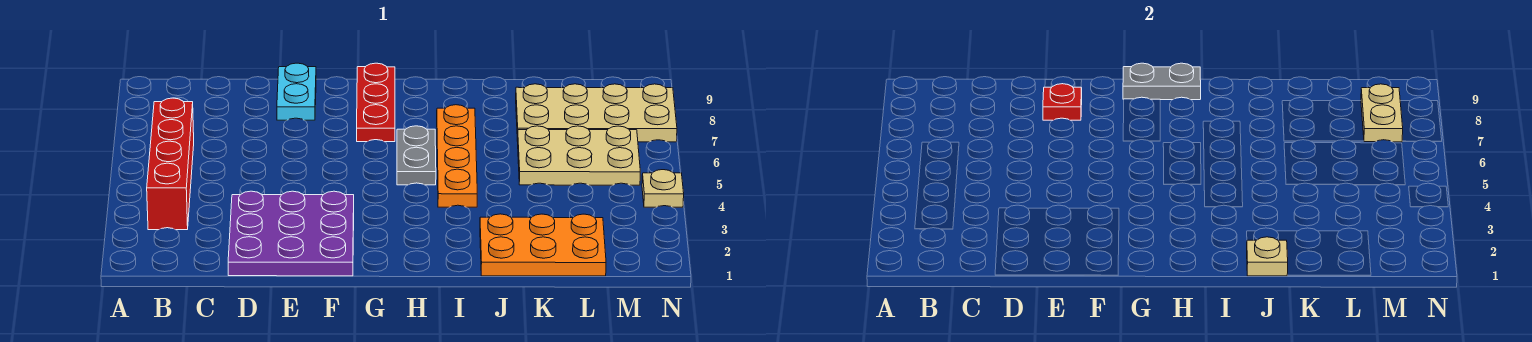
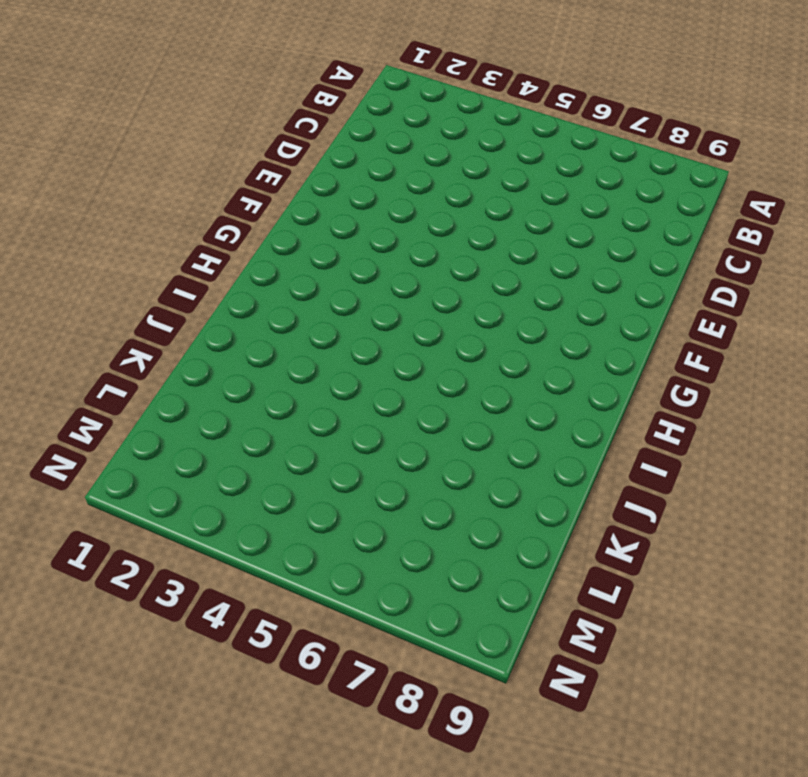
none -> red brick B3:B6 level 1
none -> purple plate D1:F3 level 1
none -> cyan plate E8:E9 level 1

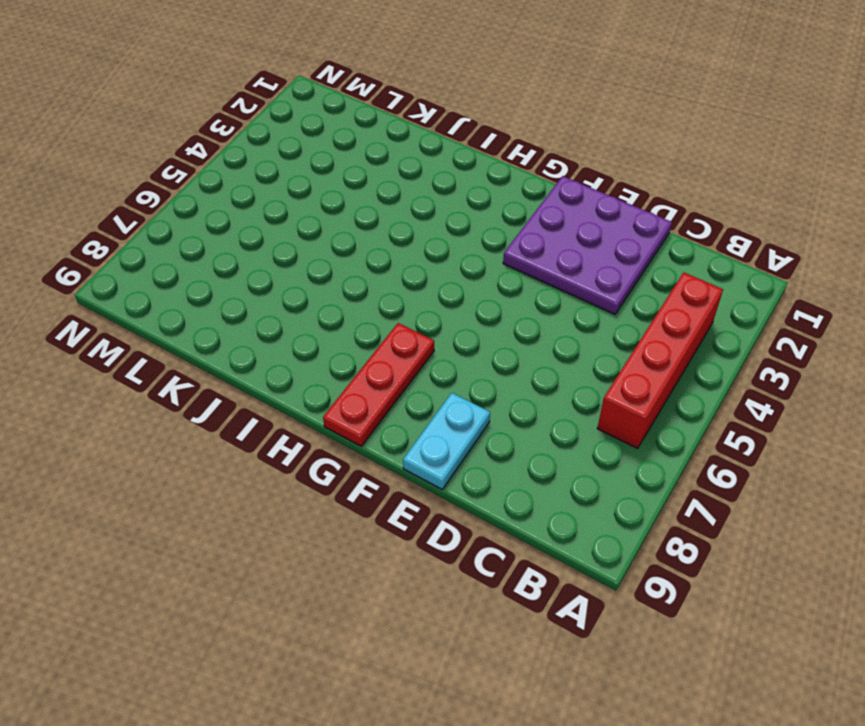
none -> grey plate H5:H6 level 1
none -> orange plate I4:I7 level 1
none -> orange plate J1:L2 level 1

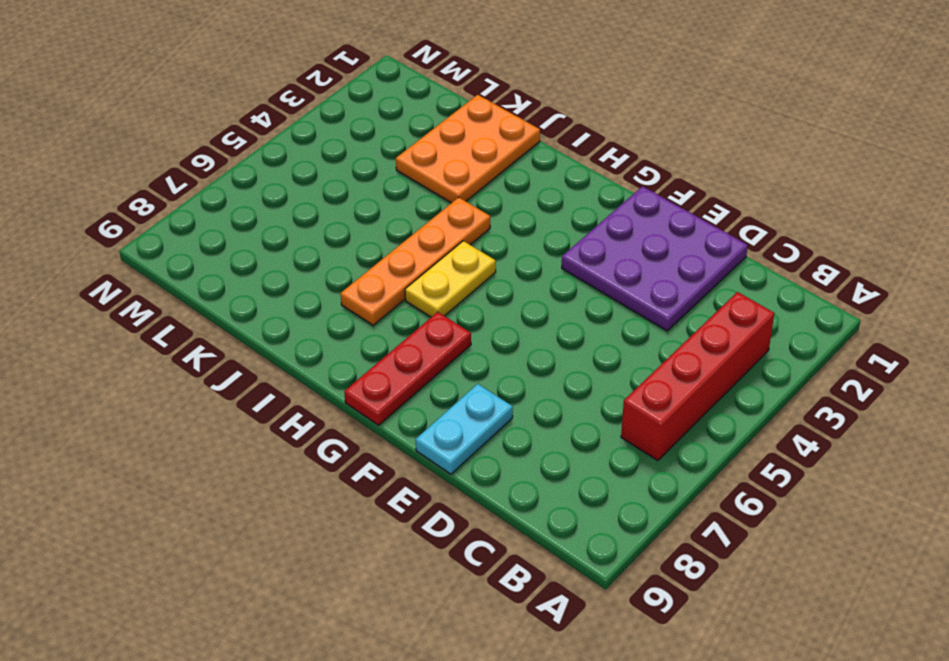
yellow plate H5:H6 level 1 -> grey plate H5:H6 level 1
orange plate J1:K3 level 1 -> orange plate J1:L2 level 1
none -> tan plate K5:M6 level 1
none -> tan plate K7:N8 level 1
none -> tan plate N4 level 1

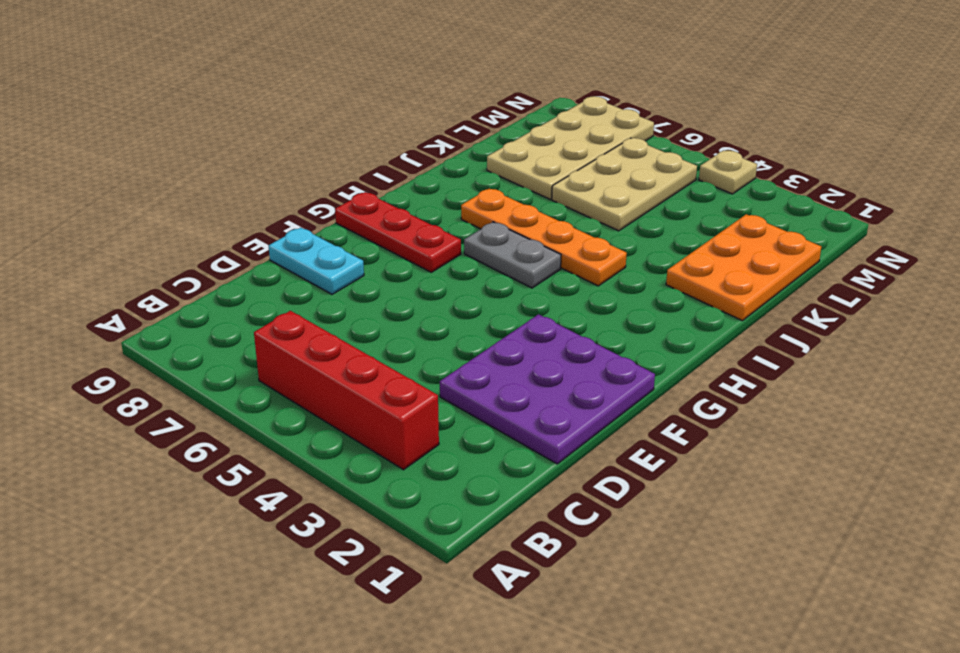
none -> red plate E8 level 2
none -> grey plate G9:H9 level 2
none -> tan plate J1 level 2

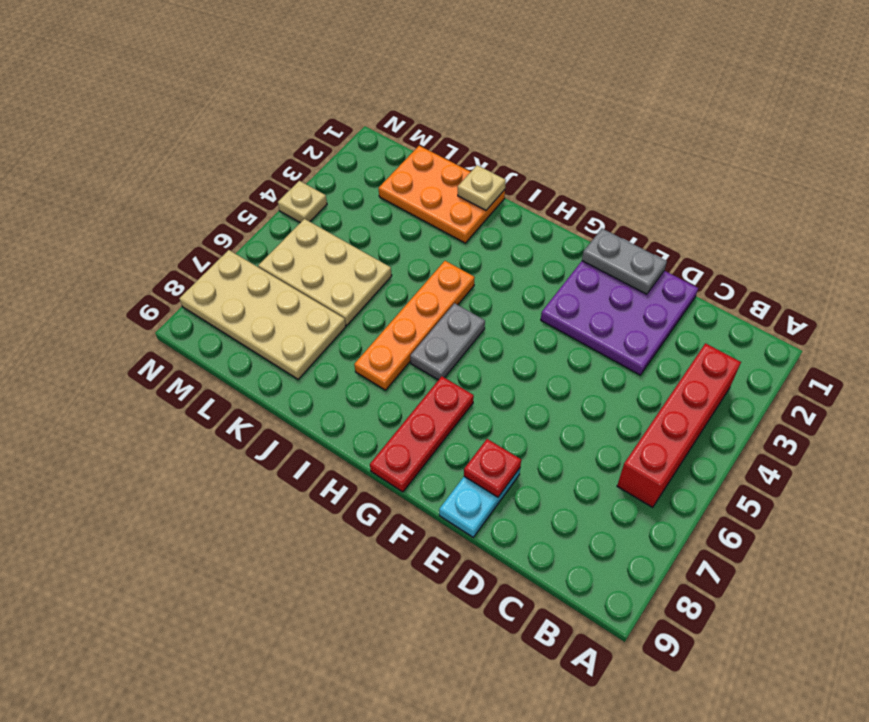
grey plate E1:F1 level 2 -> grey plate G9:H9 level 2
none -> tan plate M7:M8 level 2

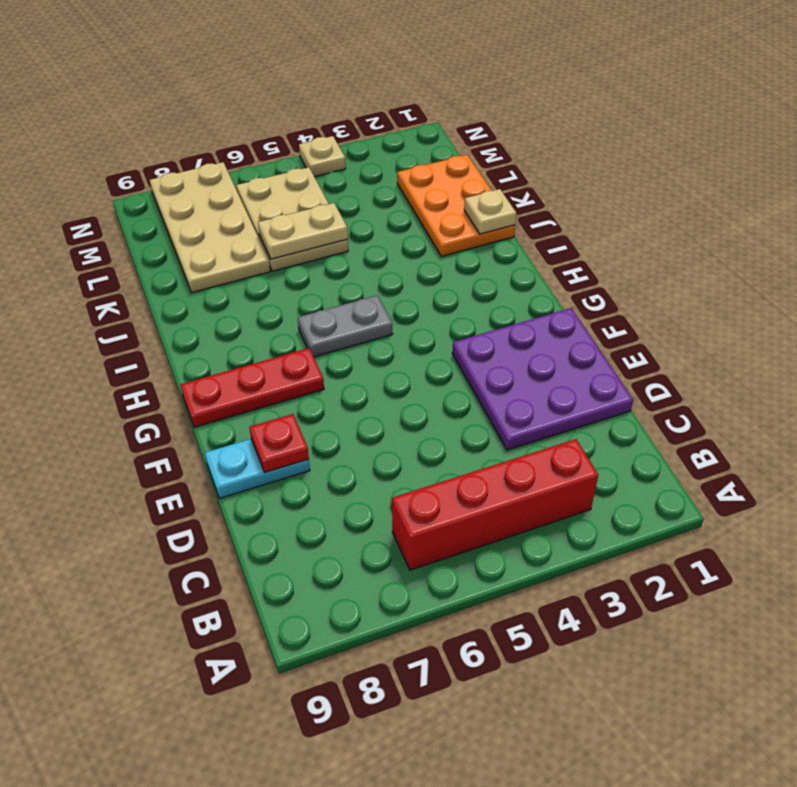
tan plate K5:K6 level 2 -> tan plate M7:M8 level 2
none -> orange plate I4:I7 level 1
none -> grey plate G9:H9 level 2

